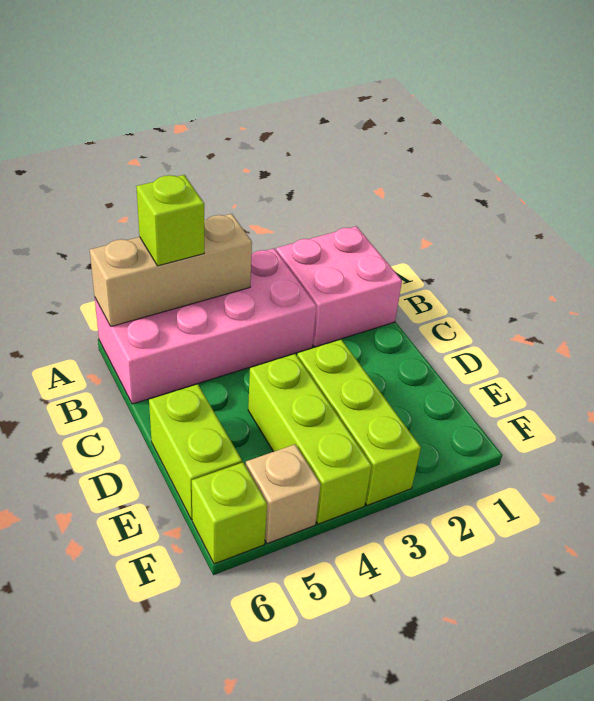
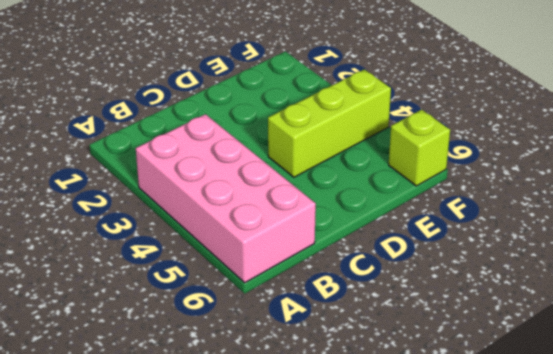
none -> pink brick A1:B2 level 1
none -> lime brick D3:F3 level 1

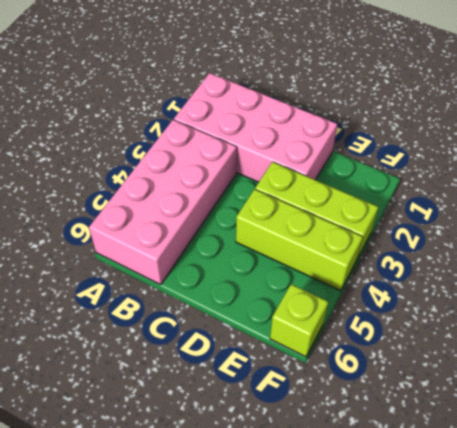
pink brick A1:D2 level 1 -> pink brick A1:B2 level 1
none -> lime brick D6:E6 level 1
none -> tan brick F5 level 1

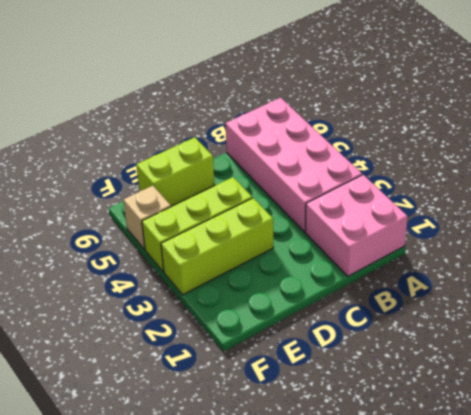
none -> lime brick F6 level 1
none -> tan brick A4:A6 level 2

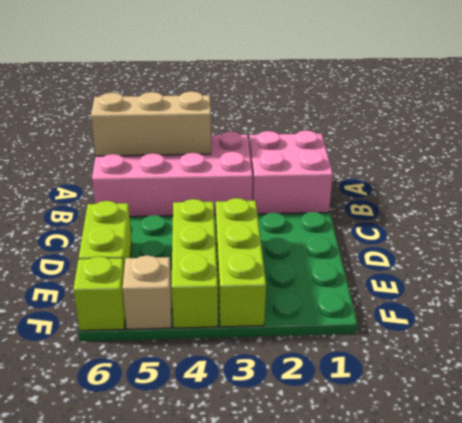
none -> lime brick A5 level 3

